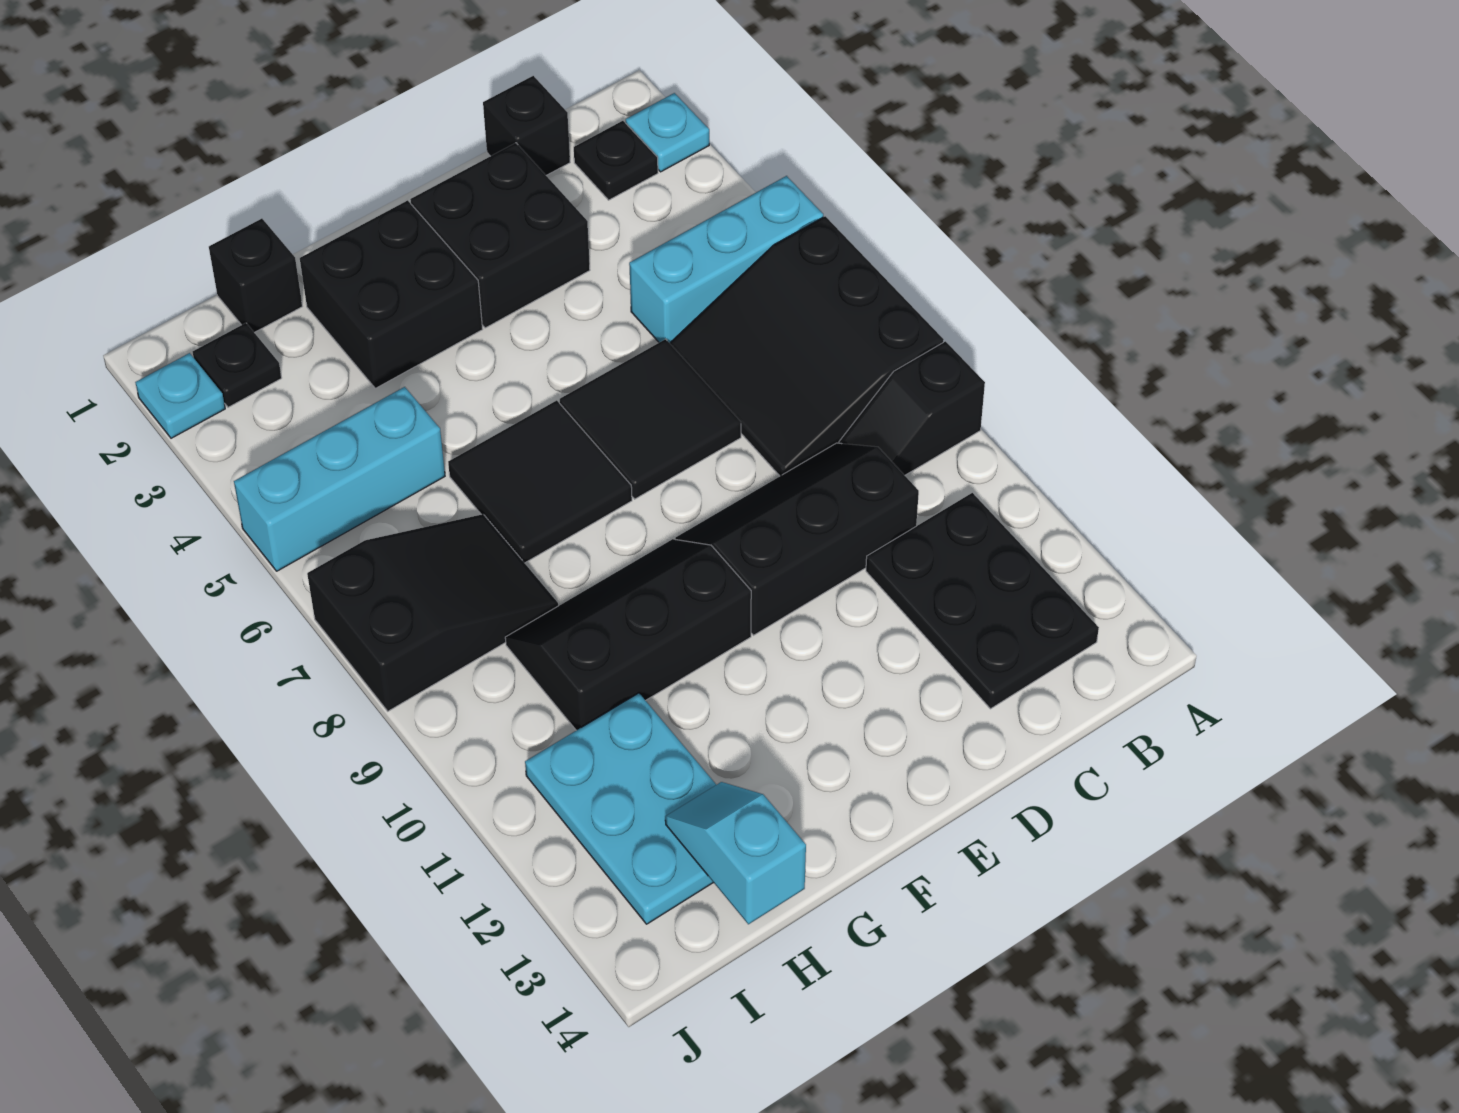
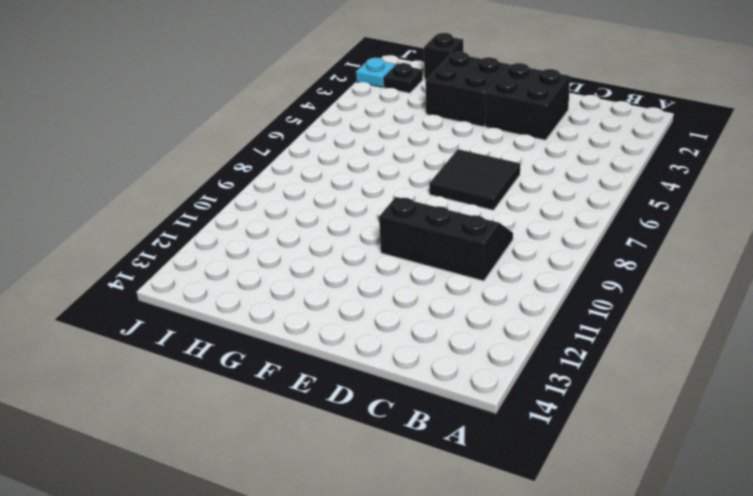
none -> cyan plate A2 level 1
none -> cyan brick A5:C5 level 1
none -> black slope A6:C8 level 1 top A

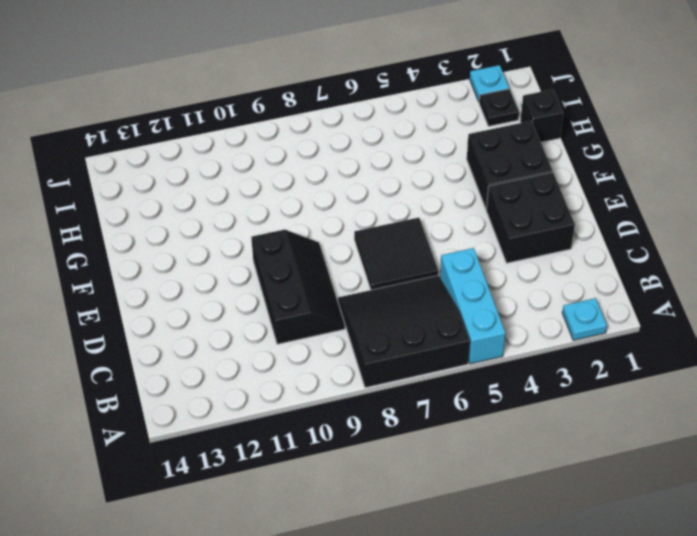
none -> black slope A9:B9 level 1 top A
none -> black plate B2 level 1
none -> black plate B11:C13 level 1

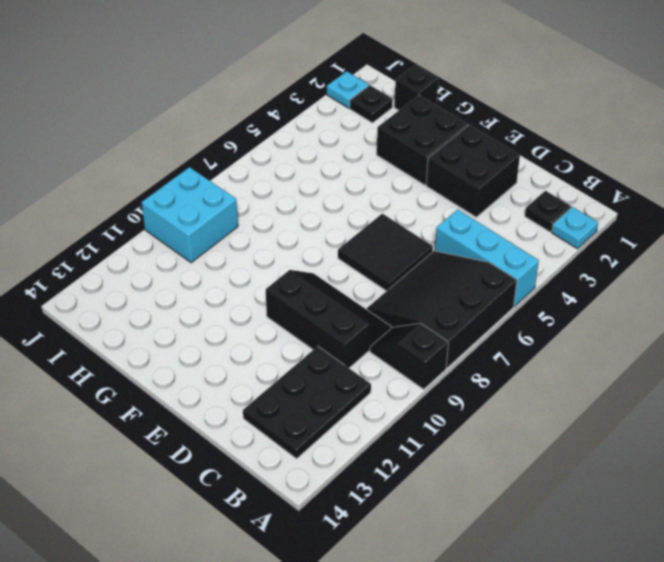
cyan brick I9:J10 level 1 -> none
none -> black brick C1 level 1
none -> black tile F6:G7 level 1
none -> black slope F9:H10 level 1 top 10

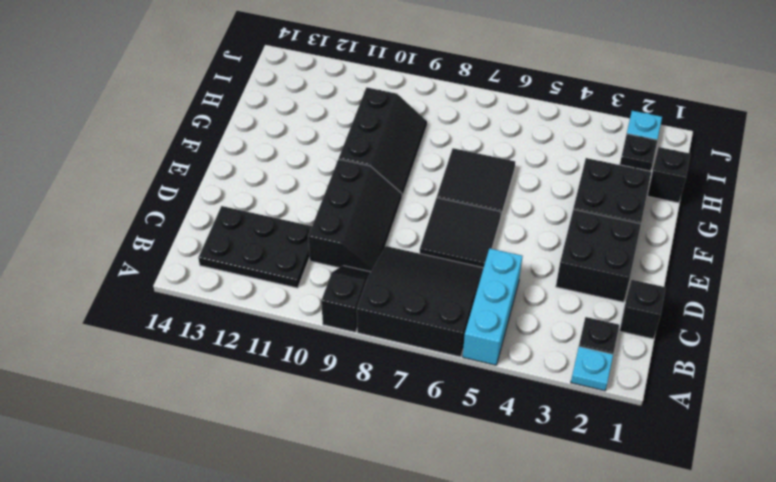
none -> cyan brick H5:J5 level 1
none -> black slope H7:J8 level 1 top J
none -> cyan plate H11:I13 level 1

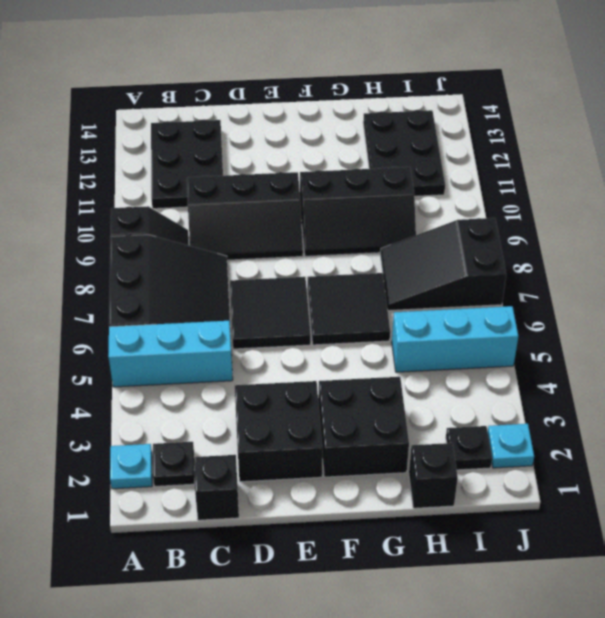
black plate H11:I13 level 1 -> cyan plate H11:I13 level 1
none -> cyan slope H13:H14 level 2 top 14

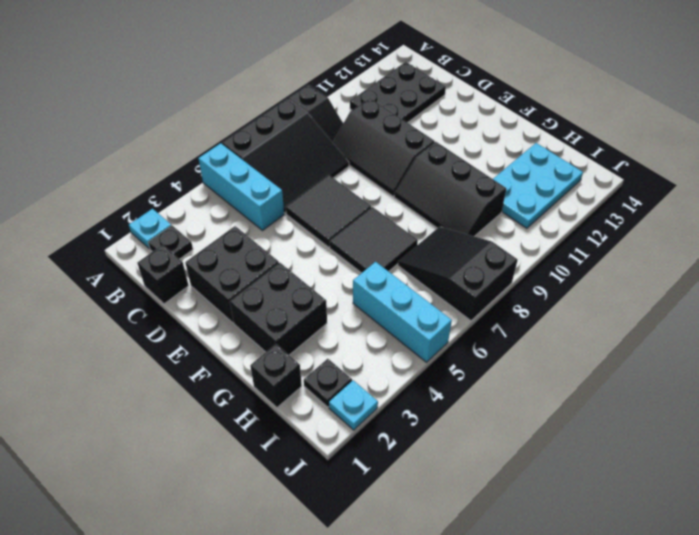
none -> cyan slope H13:H14 level 2 top 14

